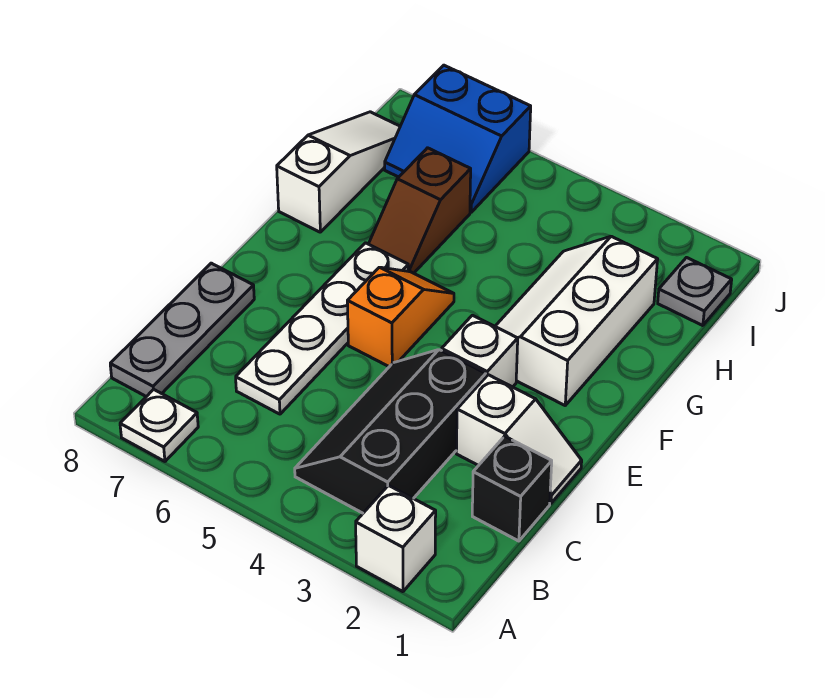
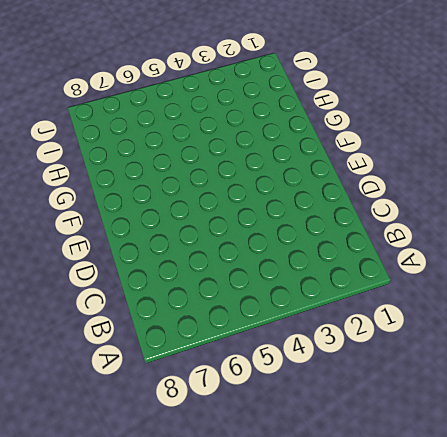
none -> white brick A2 level 1
none -> white plate A7 level 1
none -> black slope B3:D4 level 1 top 3

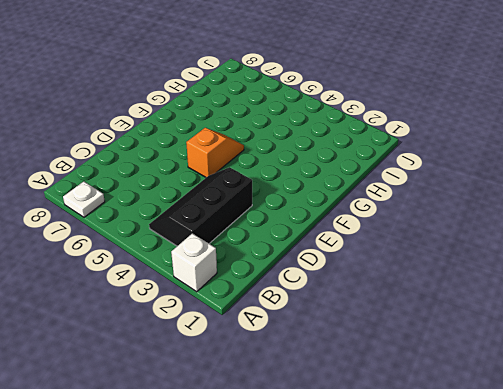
none -> grey plate B8:D8 level 1
none -> black brick C1 level 1
none -> white plate C6:F6 level 1

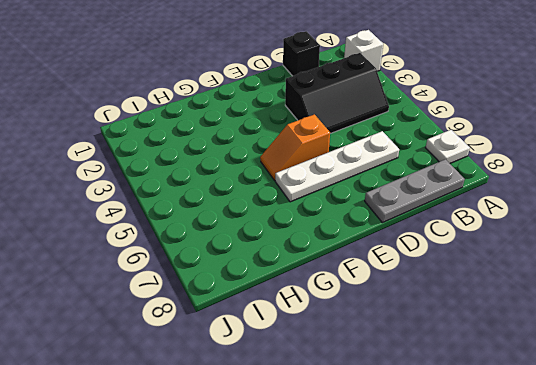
none -> white slope D1:D2 level 1 top 2
none -> white brick E3 level 1
none -> white slope F2:H3 level 1 top 2

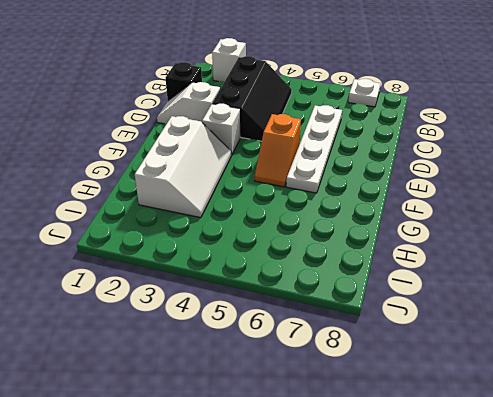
none -> grey plate B8:D8 level 1
none -> brown slope G6:H6 level 1 top H
none -> white slope G8:I8 level 1 top G

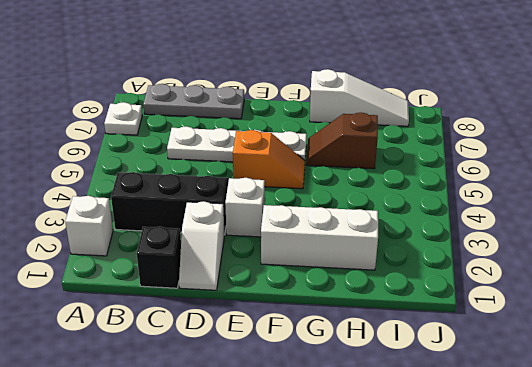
none -> grey plate I1 level 1
none -> blue slope I6:J7 level 1 top J

